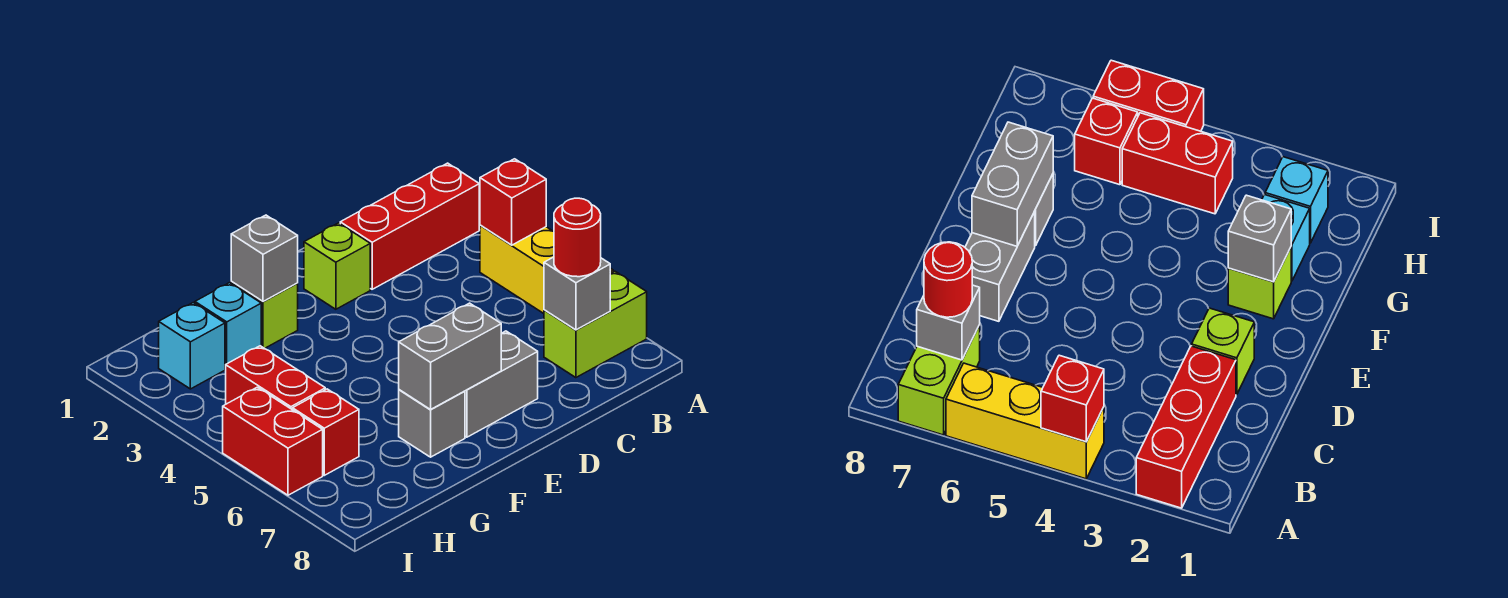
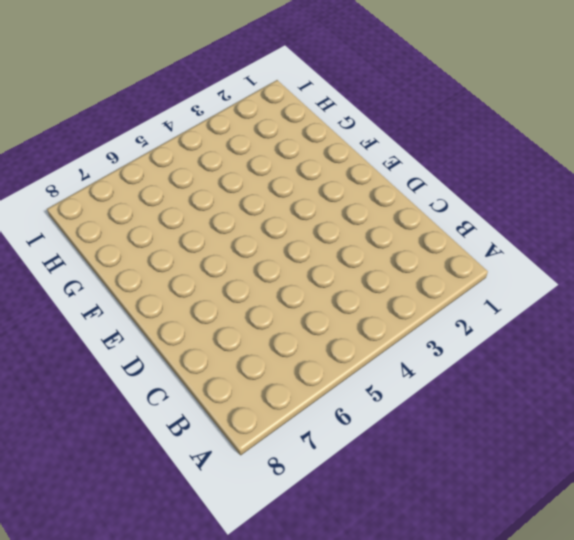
none -> red brick A2:C2 level 1
none -> yellow brick A4:A6 level 1
none -> lime brick A7:B7 level 1

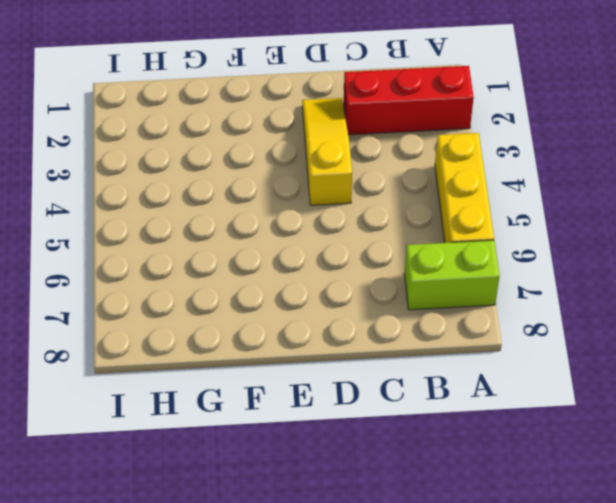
yellow slope D2:D4 level 1 top 4 -> lime brick D2 level 1
none -> grey brick D7:E7 level 1
none -> lime brick F2 level 1
none -> grey brick F7 level 1

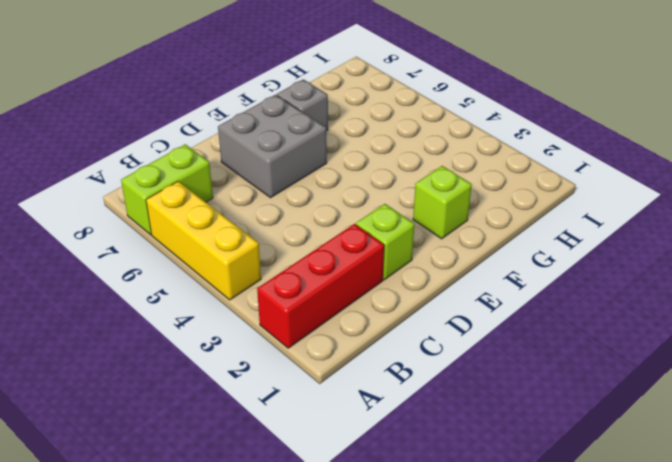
grey brick D6:E7 level 1 -> grey brick D7:E7 level 1
none -> cyan brick G2 level 1
none -> cyan brick H2 level 1
none -> red brick H4:H5 level 1

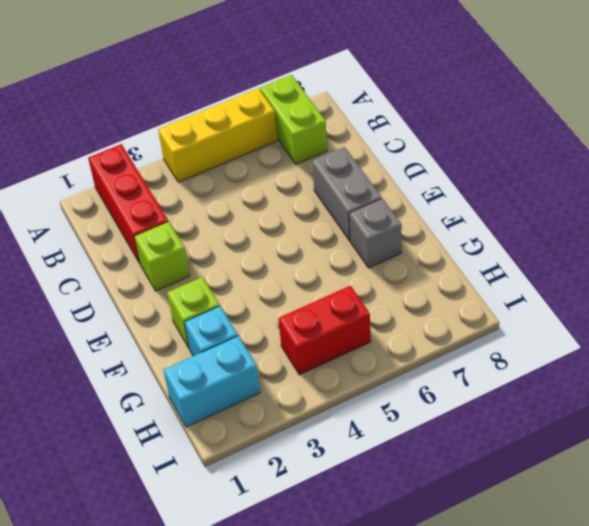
cyan brick H1:H2 level 1 -> cyan brick H2 level 1
none -> red brick H6 level 1
none -> red brick I5:I6 level 1
none -> red brick A4 level 2

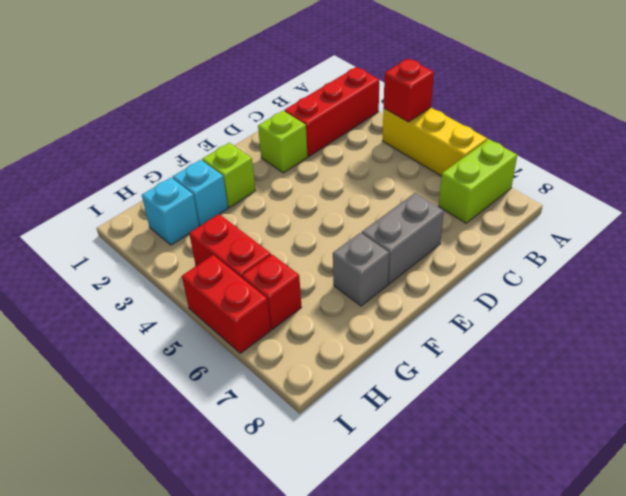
none -> grey brick B7 level 2
none -> grey brick E7:F7 level 2
none -> grey brick F2 level 2

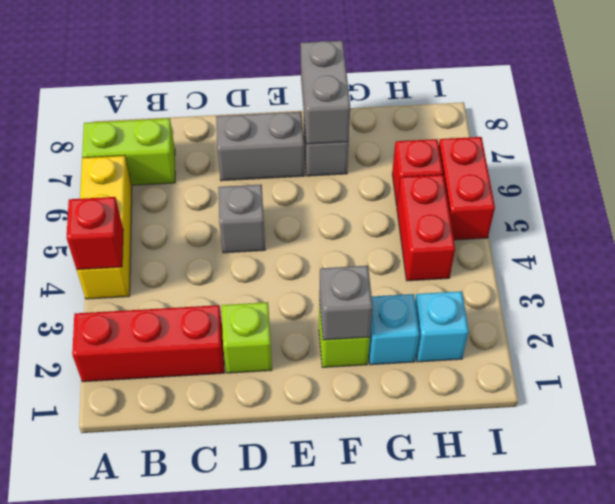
grey brick D5 level 1 -> grey brick B7 level 2
grey brick F7:F8 level 2 -> grey brick E7:F7 level 2
none -> red round brick B7 level 3

